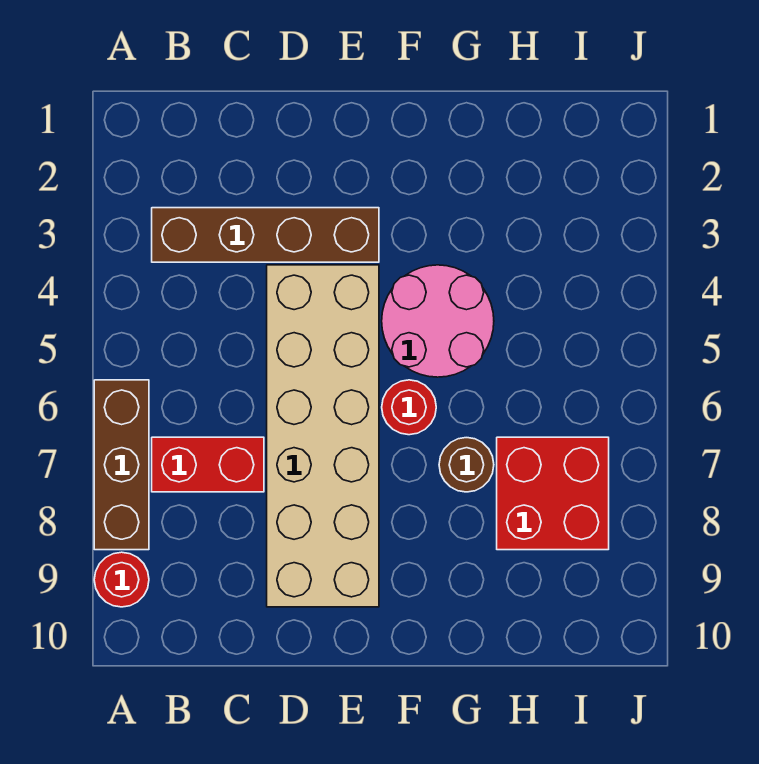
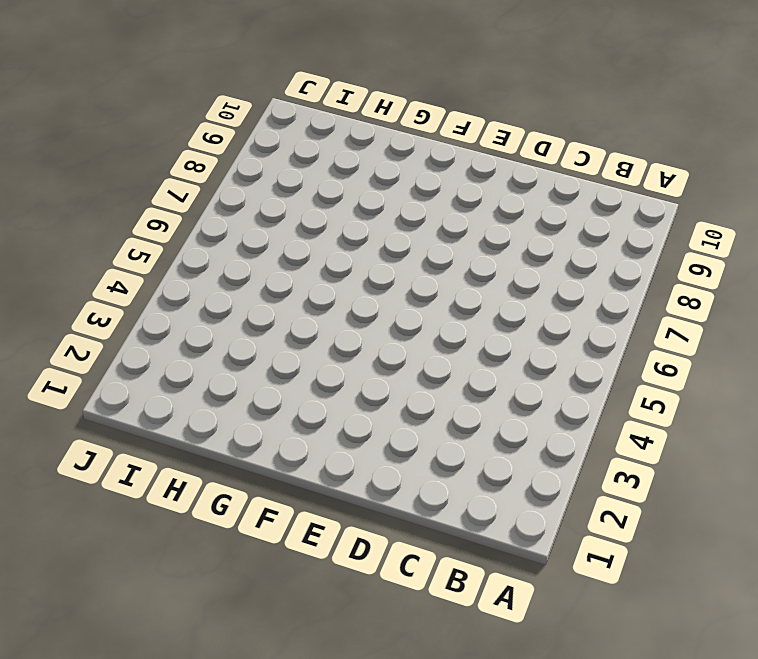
none -> brown brick A6:A8 level 1
none -> red round brick A9 level 1

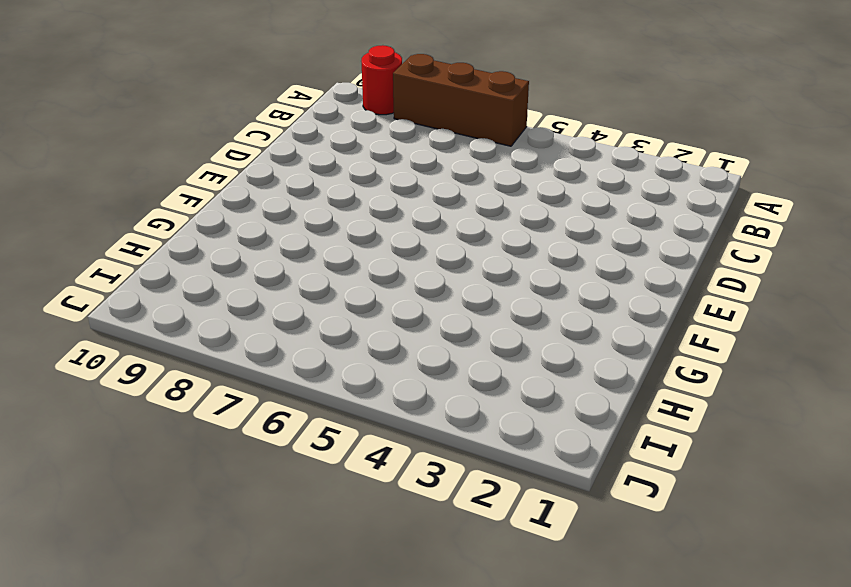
none -> brown brick B3:E3 level 1
none -> red brick B7:C7 level 1

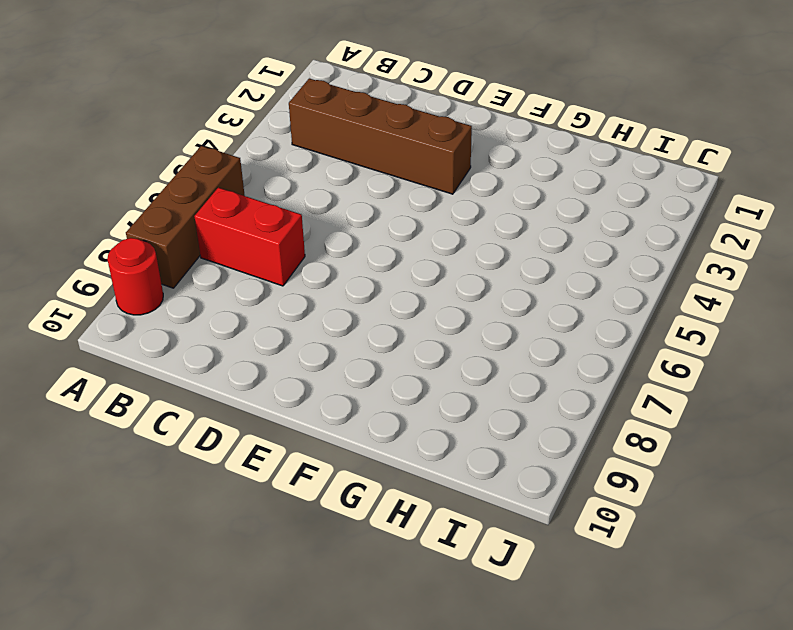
none -> tan brick D4:E9 level 1
none -> pink round brick F4:G5 level 1

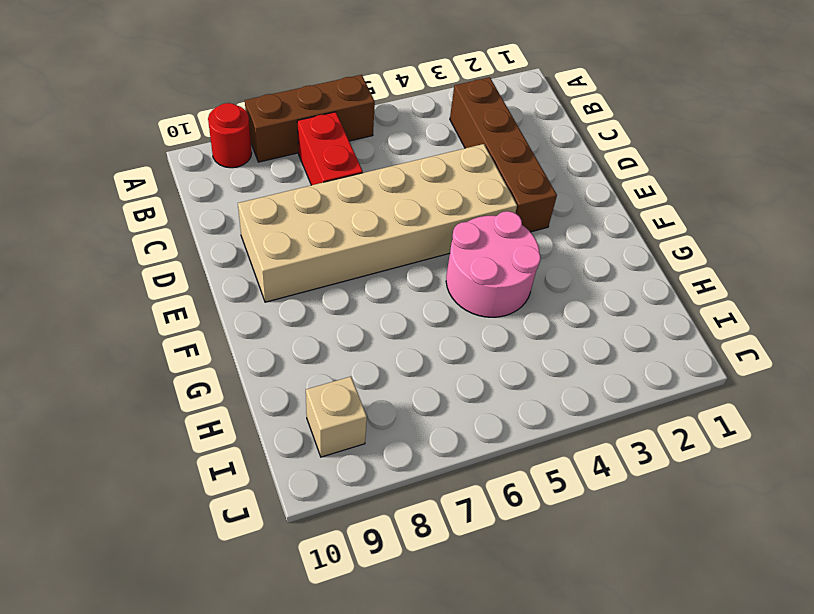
tan brick I9 level 1 -> none
none -> red round brick F6 level 1
none -> brown round brick G7 level 1

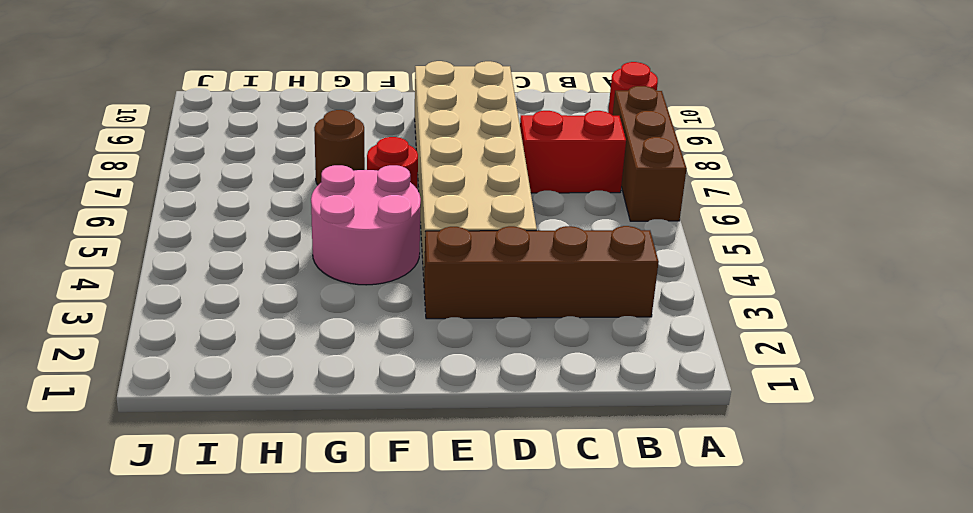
none -> red brick H7:I8 level 1

